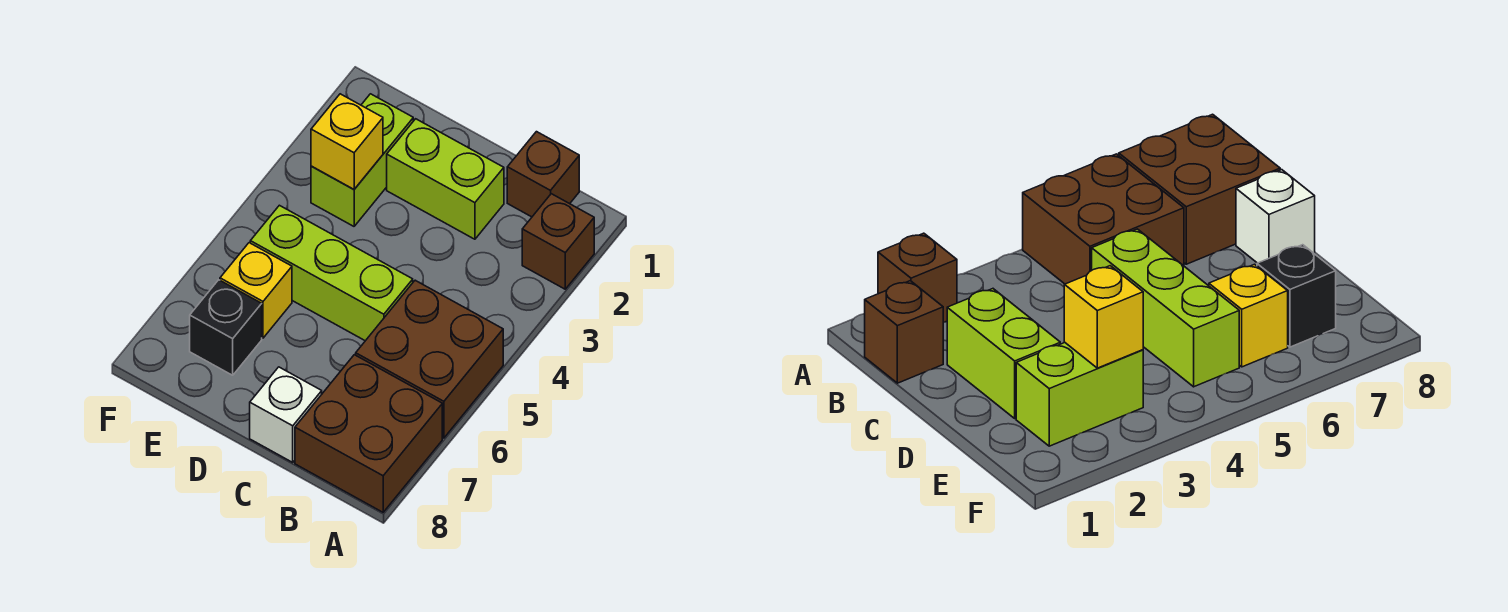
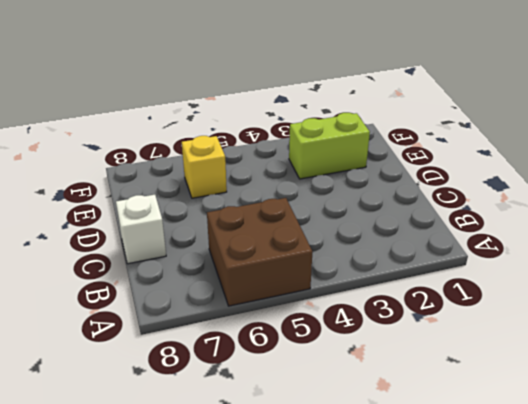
none -> brown brick A2 level 1
none -> brown brick A7:B8 level 1

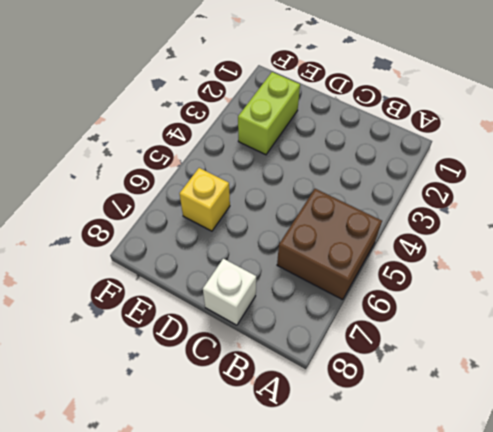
none -> brown brick A2 level 1
none -> brown brick A7:B8 level 1

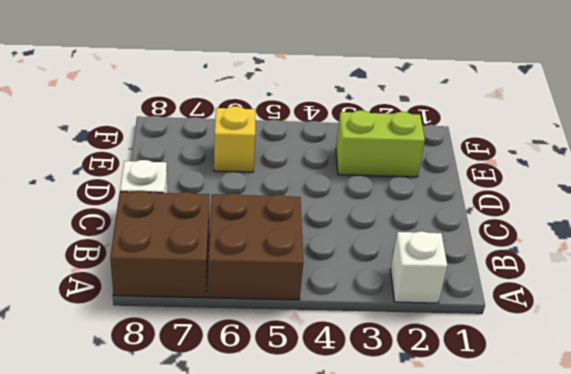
white brick A2 level 1 -> brown brick A2 level 1
none -> brown brick B1 level 1
none -> lime brick C2:D2 level 1

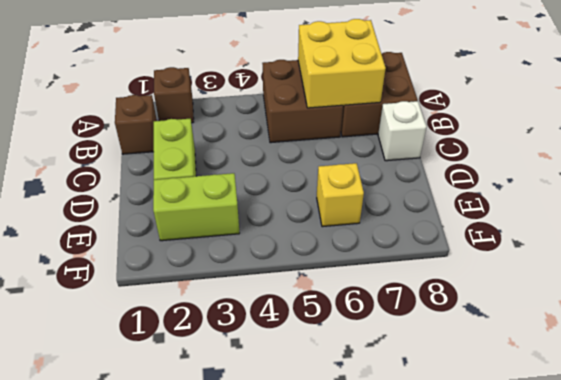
yellow brick A6:B7 level 2 -> none
none -> lime brick C5:E5 level 1
none -> black brick E7 level 1

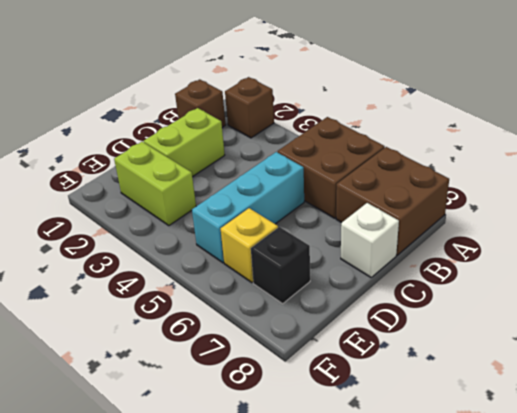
cyan brick C5:E5 level 1 -> lime brick C5:E5 level 1
none -> yellow brick E3 level 2

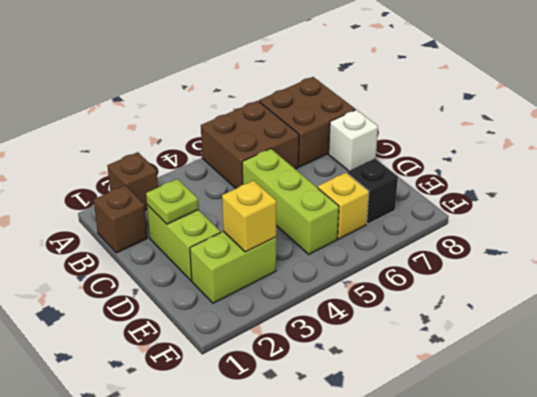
lime plate C2 level 2 -> none

